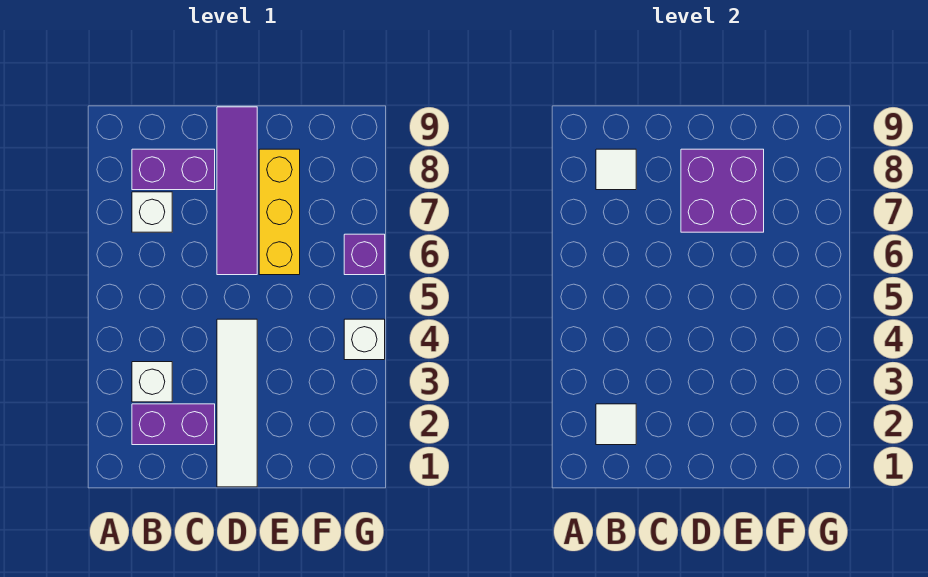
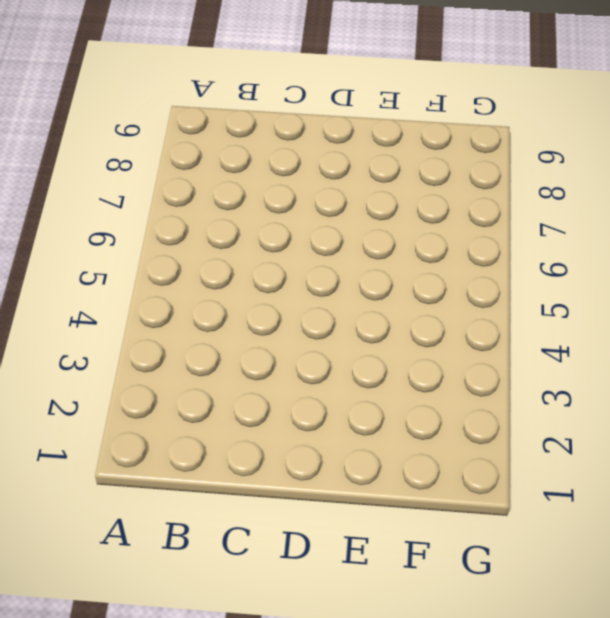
none -> purple brick B2:C2 level 1
none -> white brick B3 level 1
none -> white brick B7 level 1

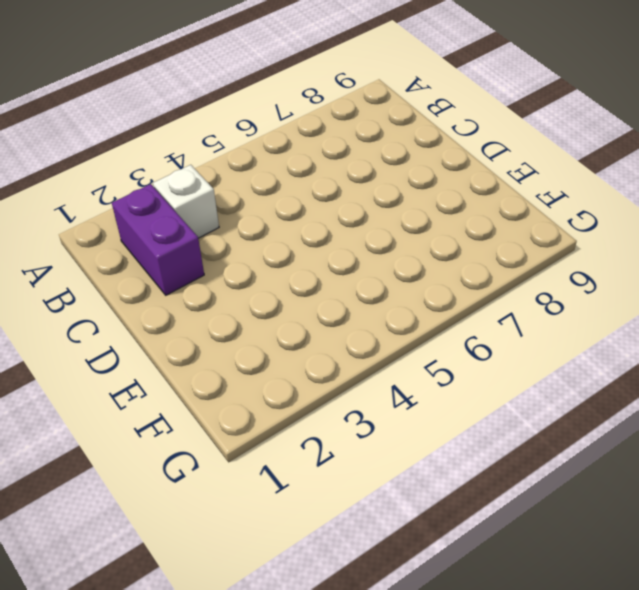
none -> white brick B7 level 1
none -> purple brick B8:C8 level 1
none -> white tile D1:D4 level 1

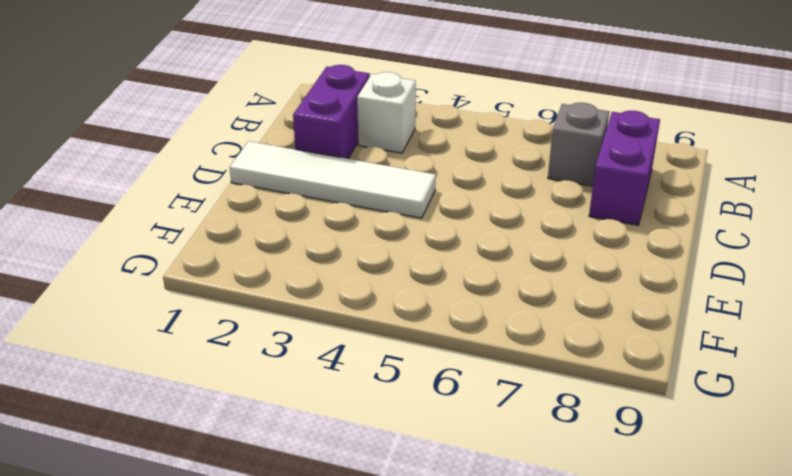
grey brick B7 level 1 -> white brick B7 level 1
none -> purple tile D6:D9 level 1
none -> yellow brick E6:E8 level 1
none -> white brick G4 level 1

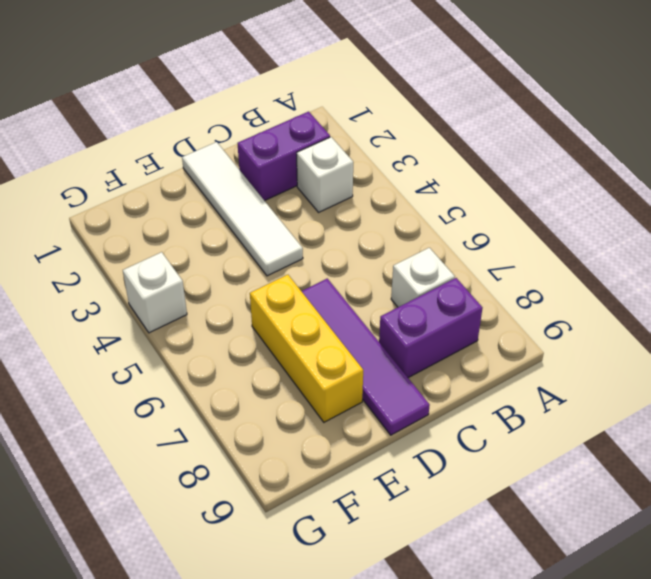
none -> purple brick G6 level 1
none -> white tile B2 level 2
none -> white tile B8 level 2

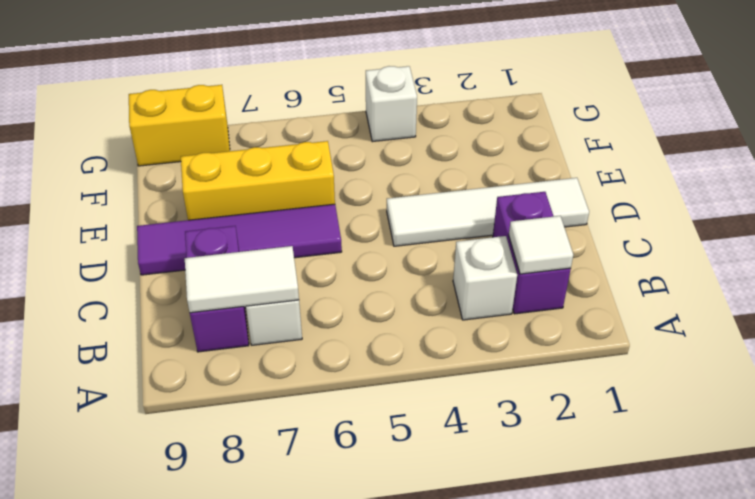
white tile B7:B8 level 2 -> white tile B8 level 2
yellow brick G8:G9 level 1 -> none
none -> purple brick G6 level 1
none -> purple brick D7:E8 level 2

